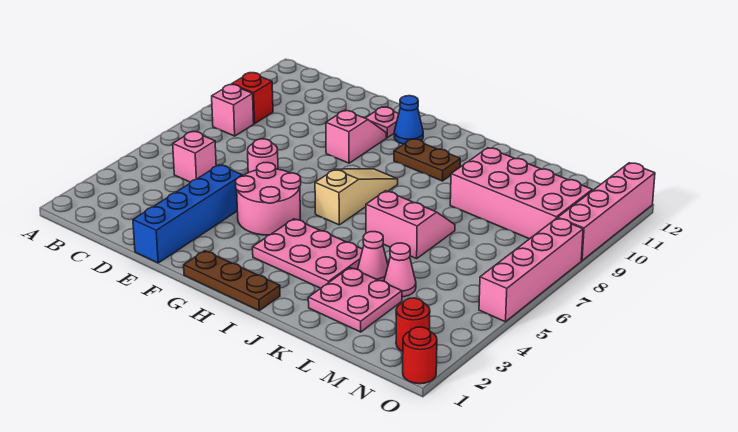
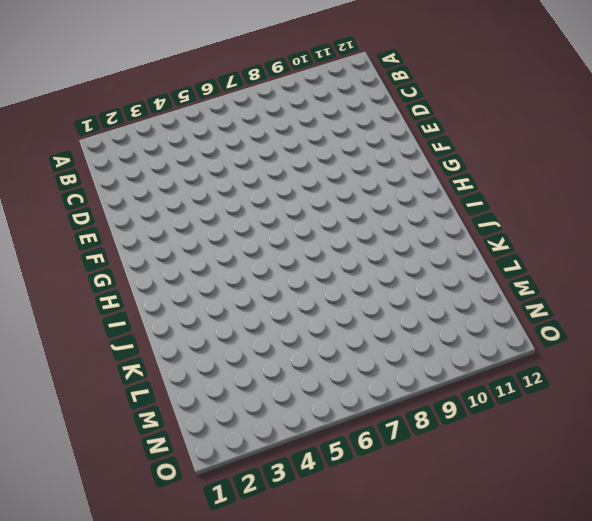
none -> pink brick B8 level 1
none -> red brick B9 level 1
none -> pink brick C5 level 1

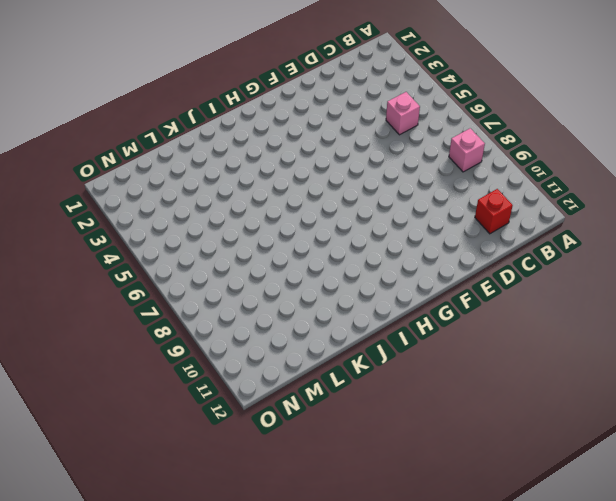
red brick C11 level 1 -> red brick B9 level 1
none -> blue brick E1:E4 level 1
none -> pink round brick E6 level 1
none -> pink round brick F4:G5 level 1

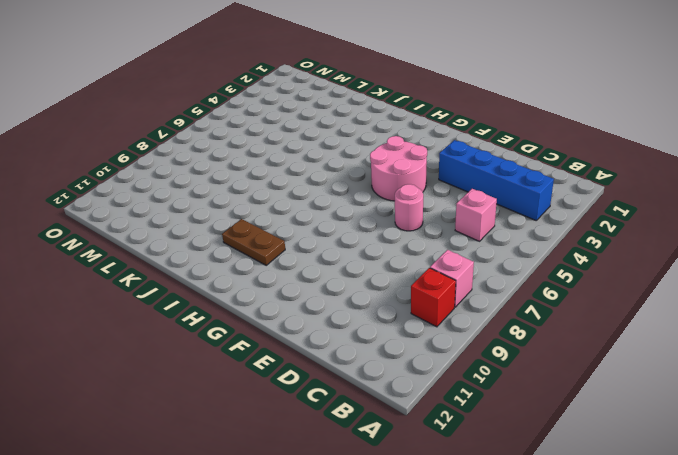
blue brick B3:E3 level 1 -> blue brick E1:E4 level 1
none -> pink slope F9:F10 level 1 top 9
none -> pink plate F11 level 1
none -> brown plate G1:I1 level 1

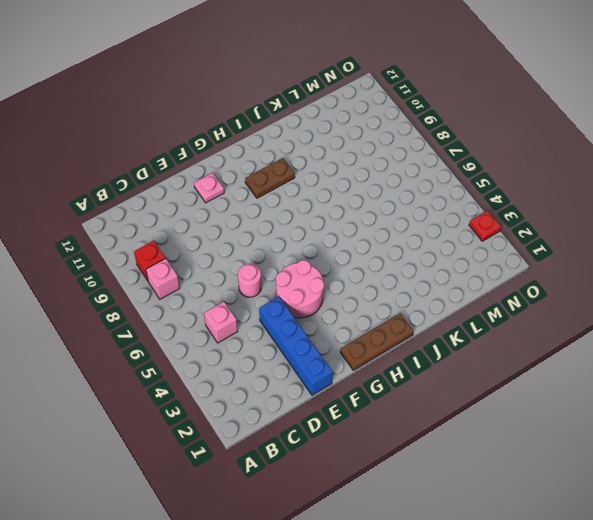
red plate O3 level 1 -> none
none -> pink slope F9:F10 level 1 top 9
none -> blue cone G11 level 1
none -> pink plate H3:J4 level 1

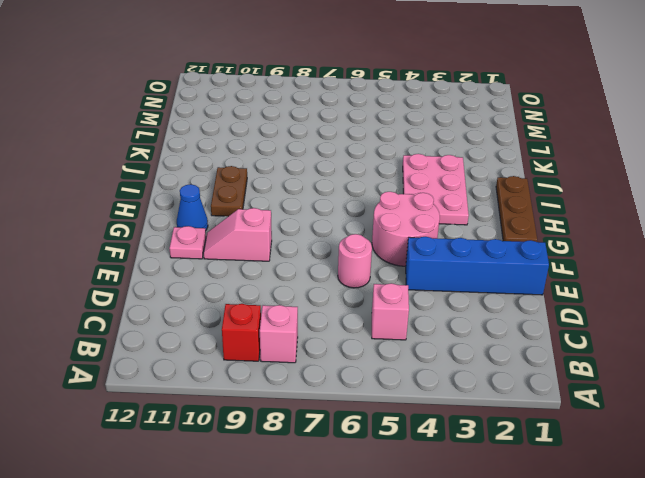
none -> tan slope H6:H8 level 1 top 6
none -> pink slope J6:K7 level 1 top 6
none -> pink plate K2:L3 level 1

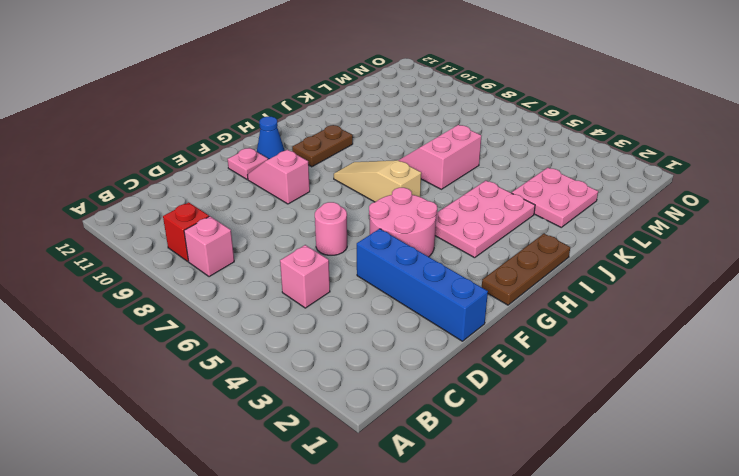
none -> pink cone K4 level 1
none -> pink brick K9:N10 level 1
none -> pink cone L4 level 1

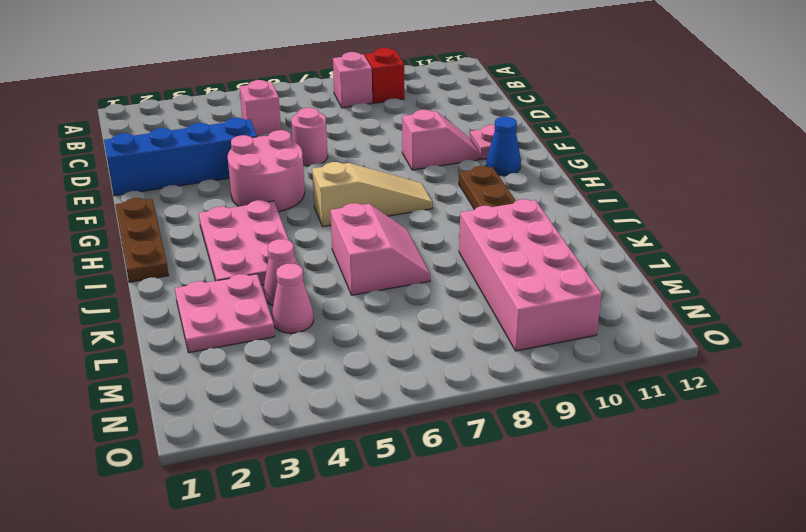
none -> red round brick N2 level 1
none -> red round brick O1 level 1
none -> pink brick O5:O8 level 1

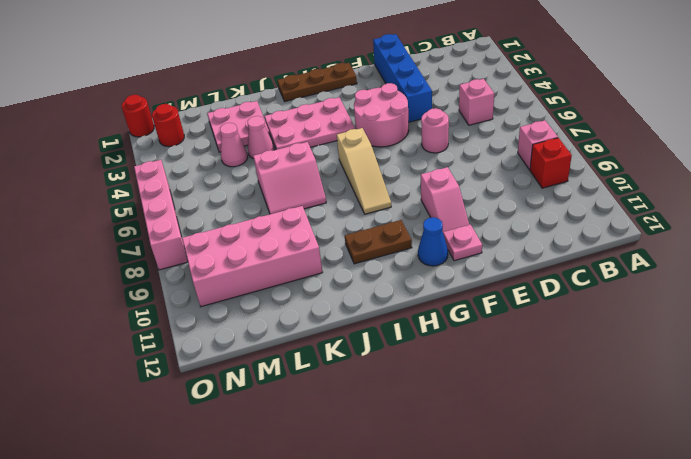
none -> pink brick O9:O12 level 1

